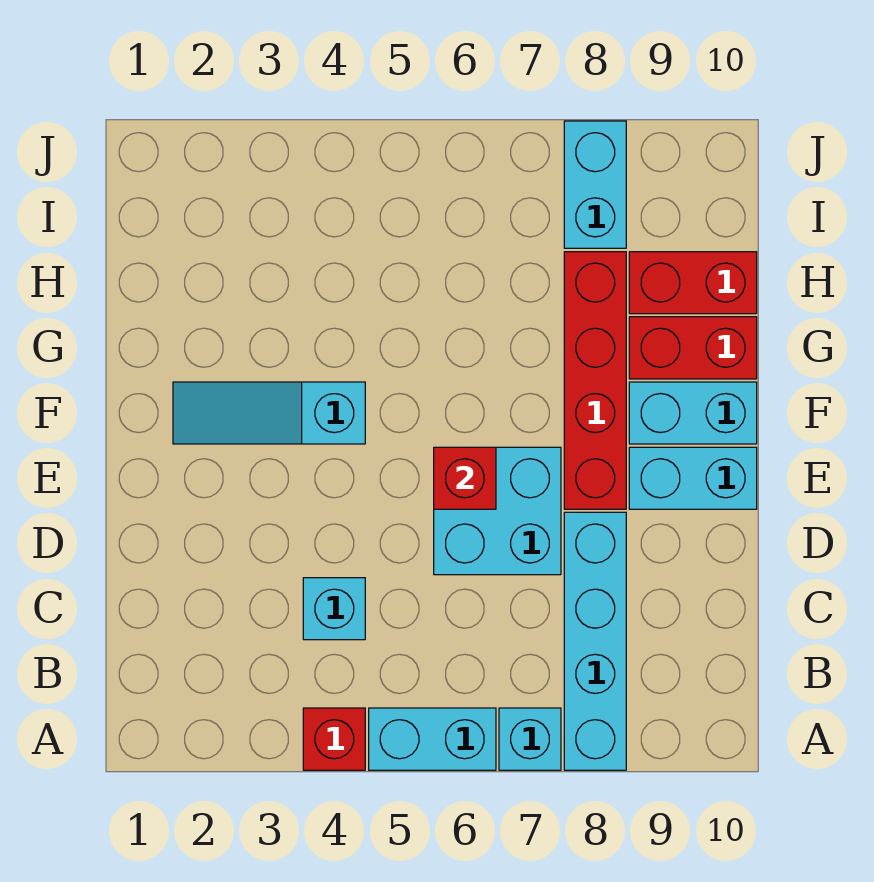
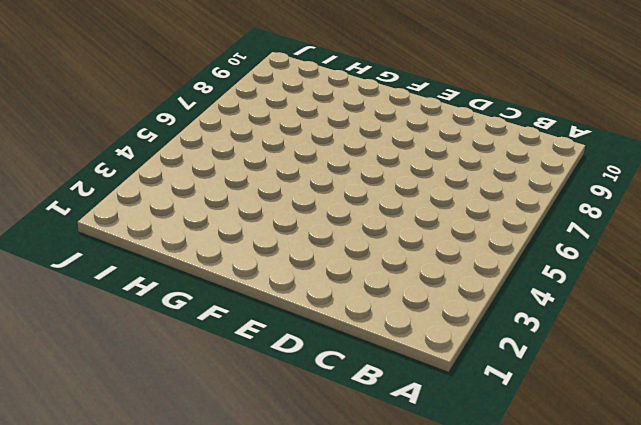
none -> red brick A4 level 1
none -> cyan brick A5:A6 level 1
none -> cyan brick A7 level 1

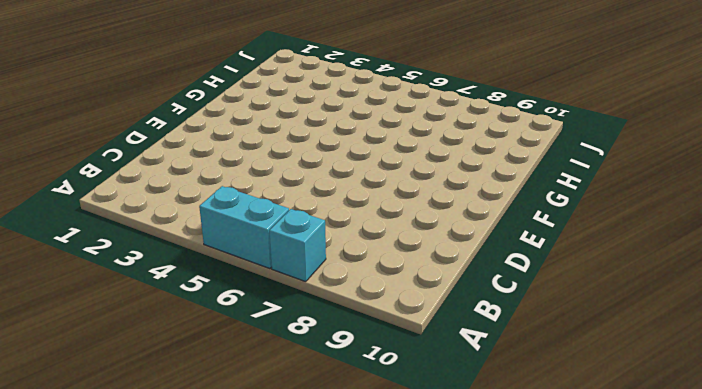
none -> red brick A4 level 1
none -> cyan brick A8:D8 level 1
none -> cyan brick C4 level 1

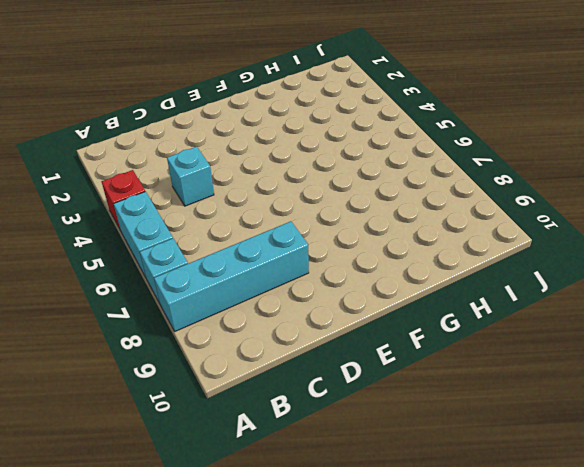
none -> cyan brick D6:E7 level 1
none -> red brick E8:H8 level 1
none -> cyan brick E9:E10 level 1

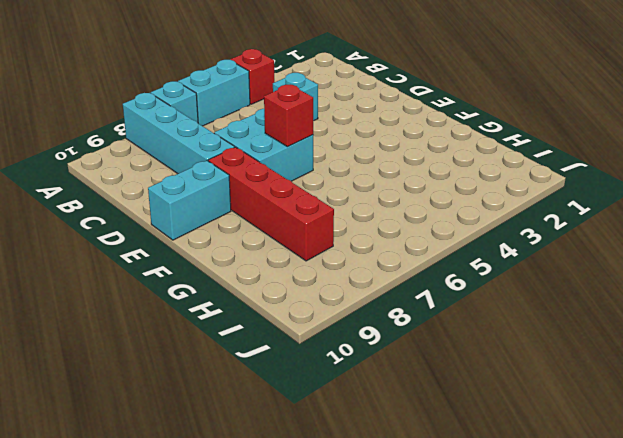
none -> cyan slope F2:F4 level 1 top 4
none -> cyan brick F9:F10 level 1
none -> red brick G9:G10 level 1

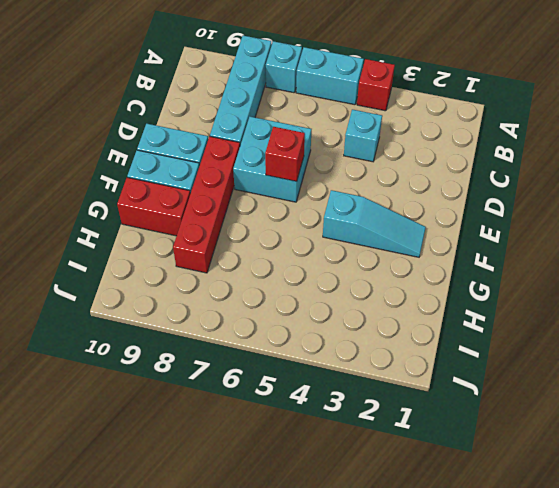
none -> red brick H9:H10 level 1
none -> cyan brick I8:J8 level 1

